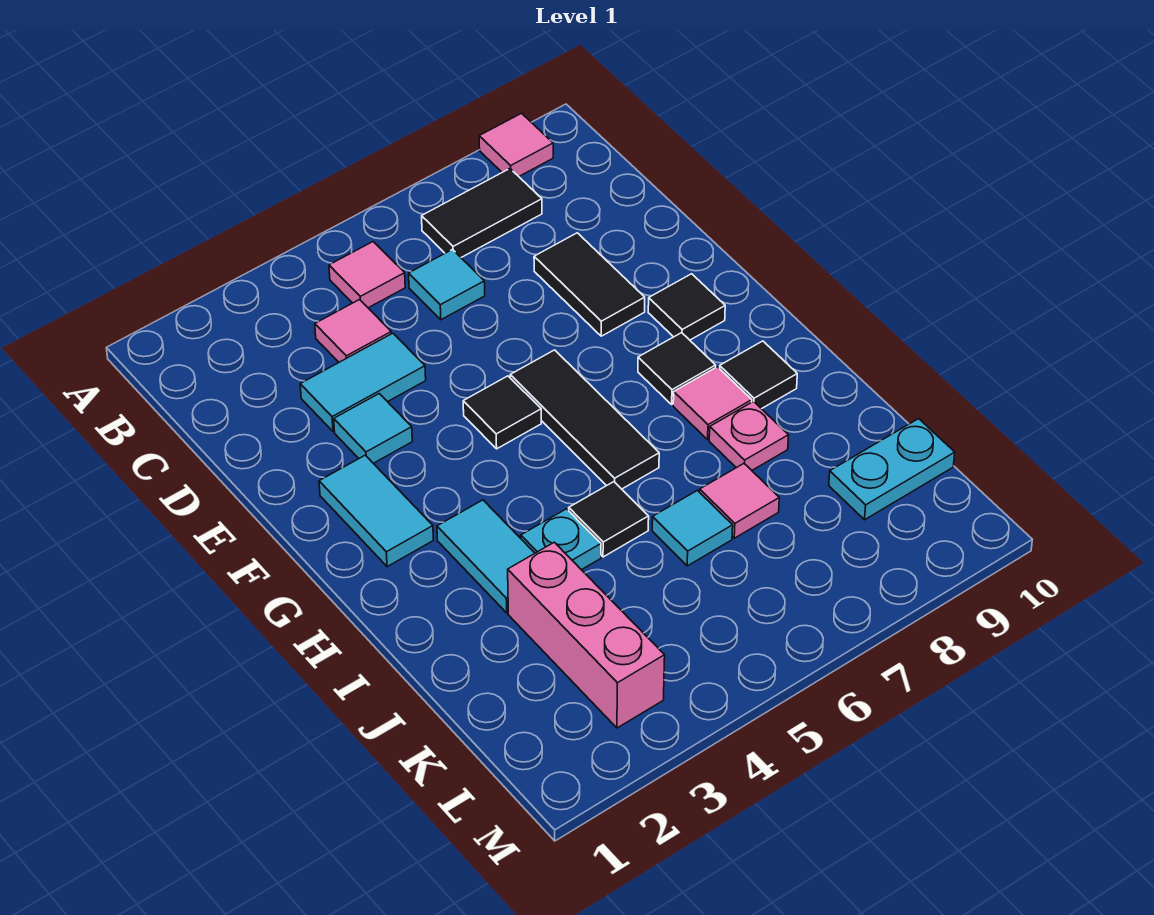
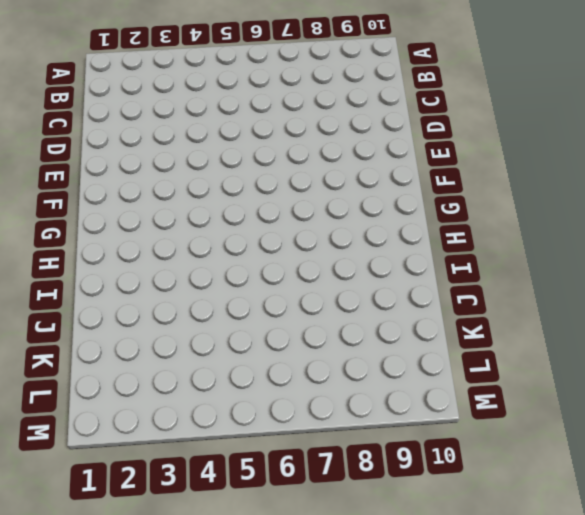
none -> pink tile A9 level 1
none -> pink tile B5 level 1
none -> black tile B7:B8 level 1

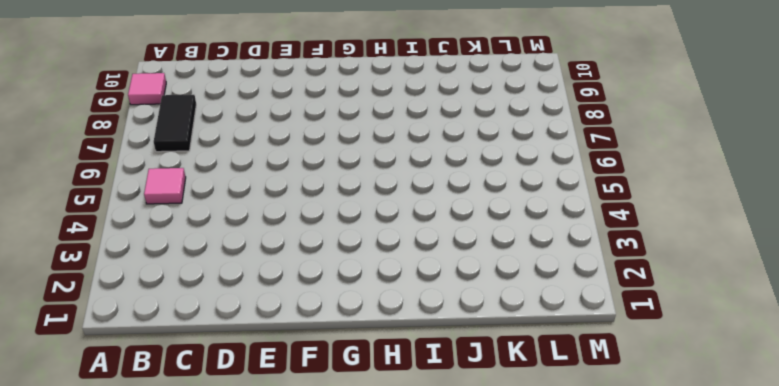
none -> pink tile C4 level 1
none -> cyan tile C6 level 1
none -> cyan tile D3:D4 level 1

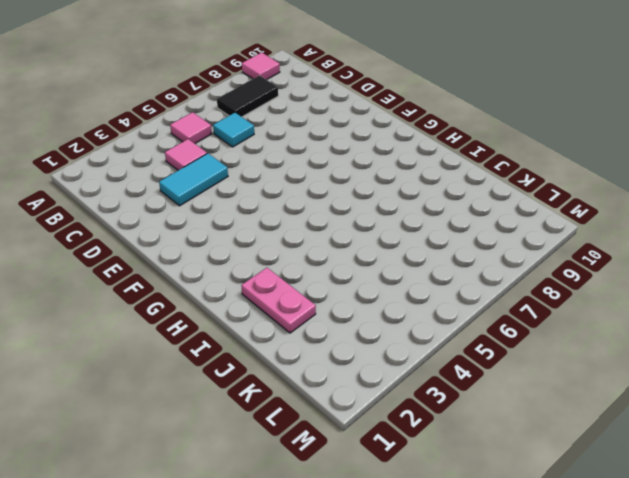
pink plate I2:J2 level 1 -> none
none -> black tile D8:E8 level 1
none -> cyan tile E3 level 1
none -> cyan tile F2:G2 level 1

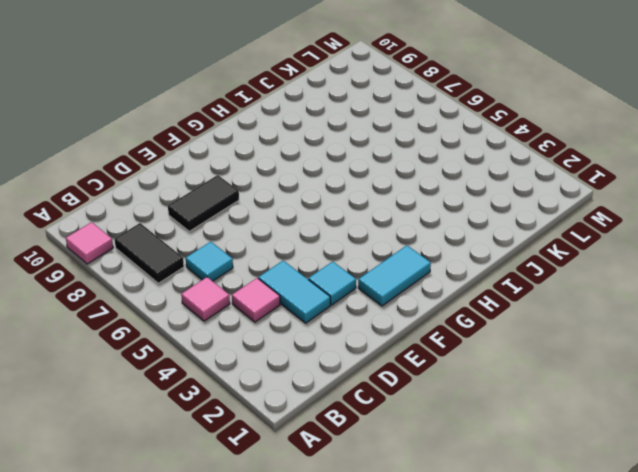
none -> black tile F5 level 1
none -> black tile F6:H6 level 1
none -> black tile F9 level 1

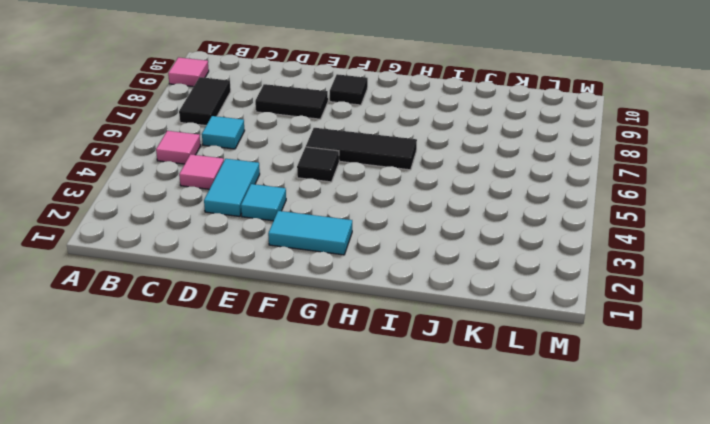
none -> black tile G8 level 1
none -> cyan tile H3:I3 level 1
none -> pink tile H8 level 1

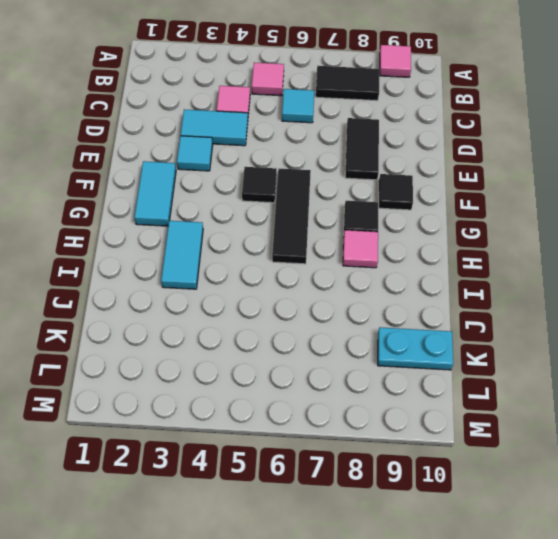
none -> black tile H9 level 1
none -> cyan plate I4 level 1
none -> black tile I5 level 1

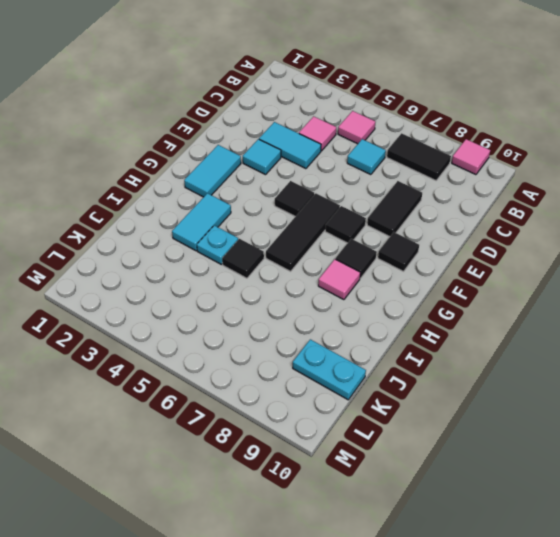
black tile F7 level 1 -> black tile H9 level 1
none -> pink plate I8 level 1
none -> pink brick J3:L3 level 1
none -> cyan tile J6 level 1

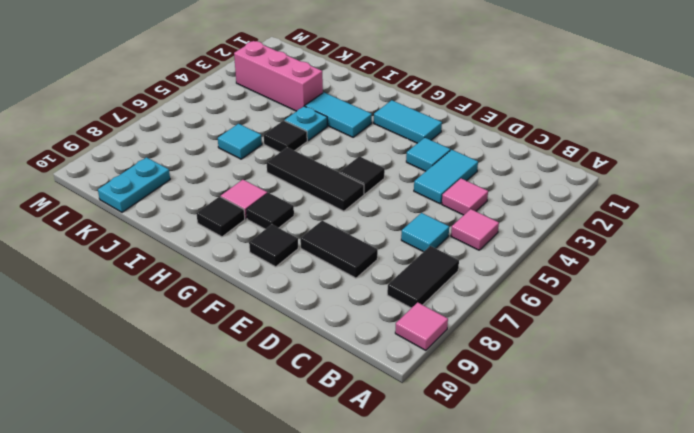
none -> pink plate I8 level 1
none -> pink tile J7 level 1

